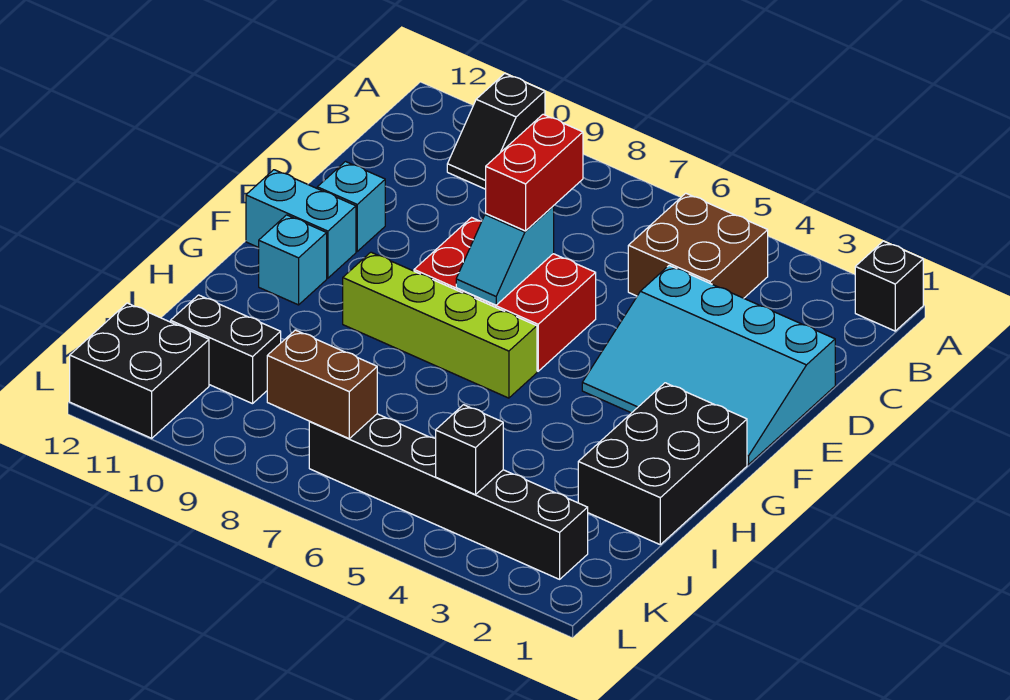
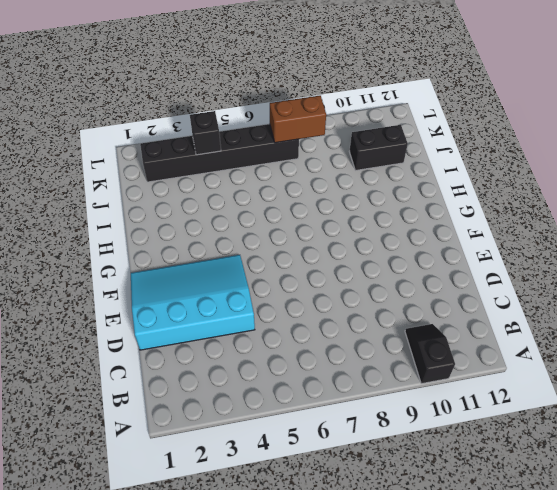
none -> black brick A1 level 1
none -> brown brick B4:C5 level 1
none -> red brick E6:F8 level 1

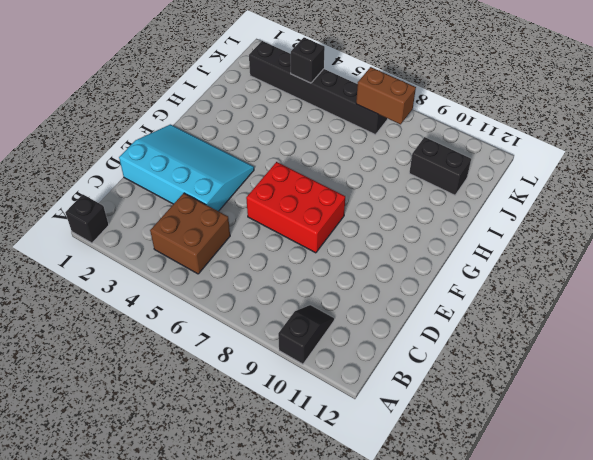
none -> cyan brick E11 level 1
none -> cyan brick F11:F12 level 1
none -> black brick G1:I2 level 1

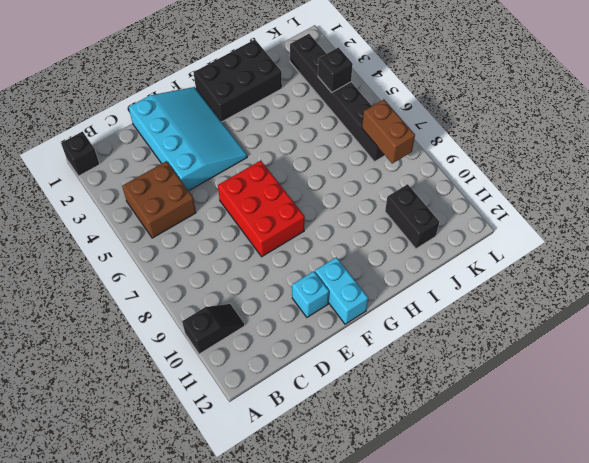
none -> lime brick G6:G9 level 1
none -> cyan brick G11 level 1
none -> black brick K11:L12 level 1

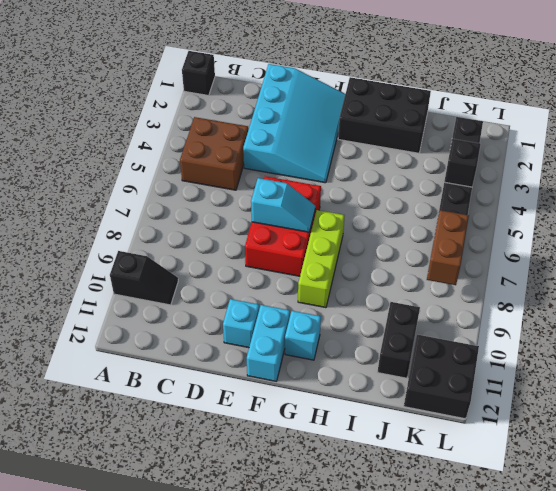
lime brick G7:G9 level 1 -> lime brick G6:G9 level 1
none -> red brick D7:E7 level 3

